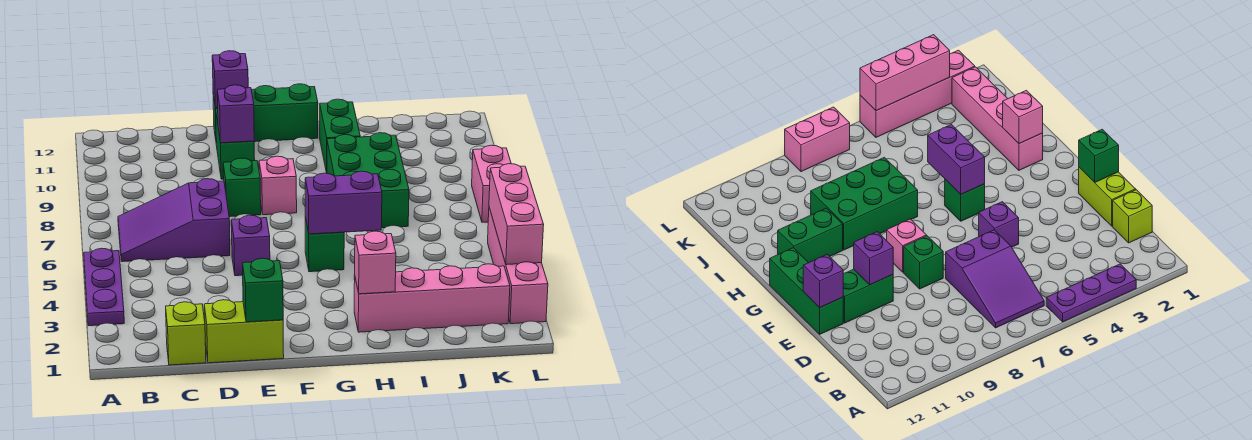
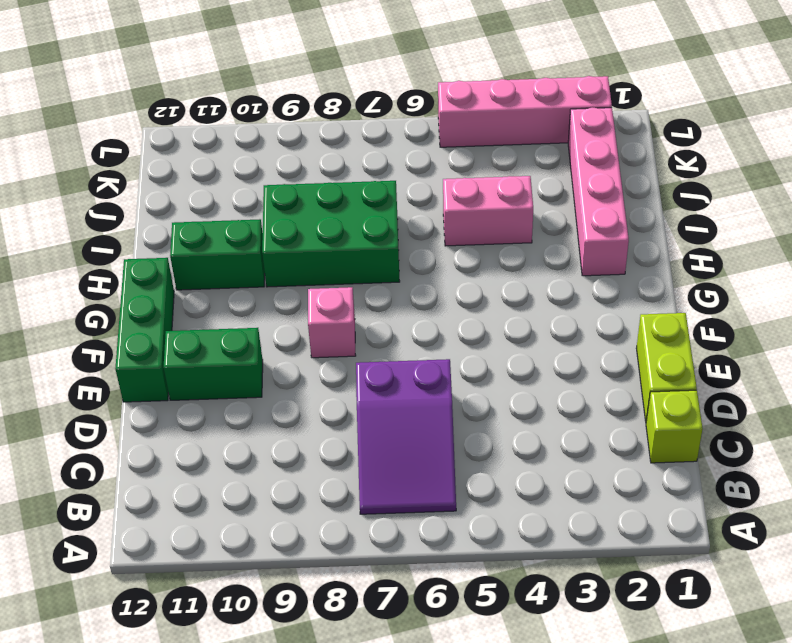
pink brick I4:I5 level 1 -> pink brick L7:L8 level 1
none -> purple plate A3:A5 level 1
none -> purple brick E5 level 1
none -> green brick E8 level 1

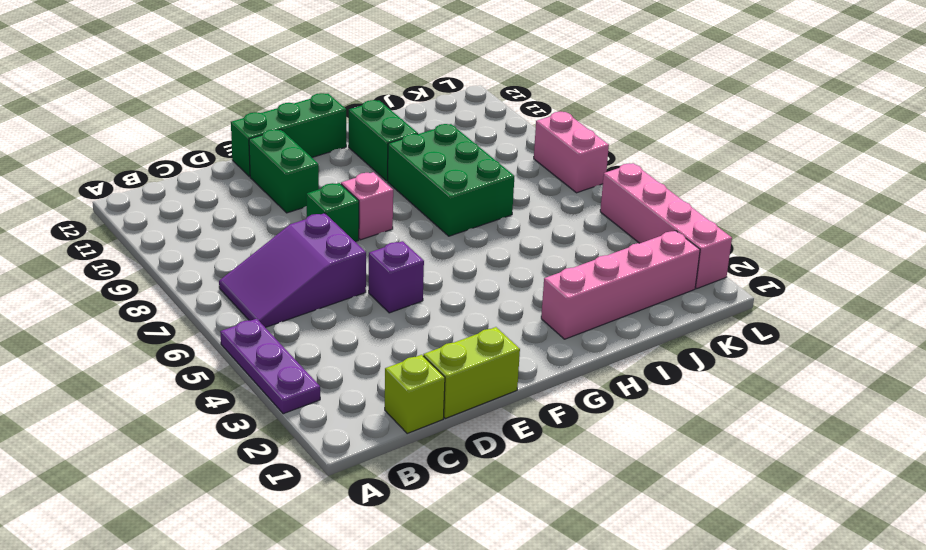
none -> green brick G5 level 1
none -> green brick E1 level 2
none -> purple brick E10 level 2

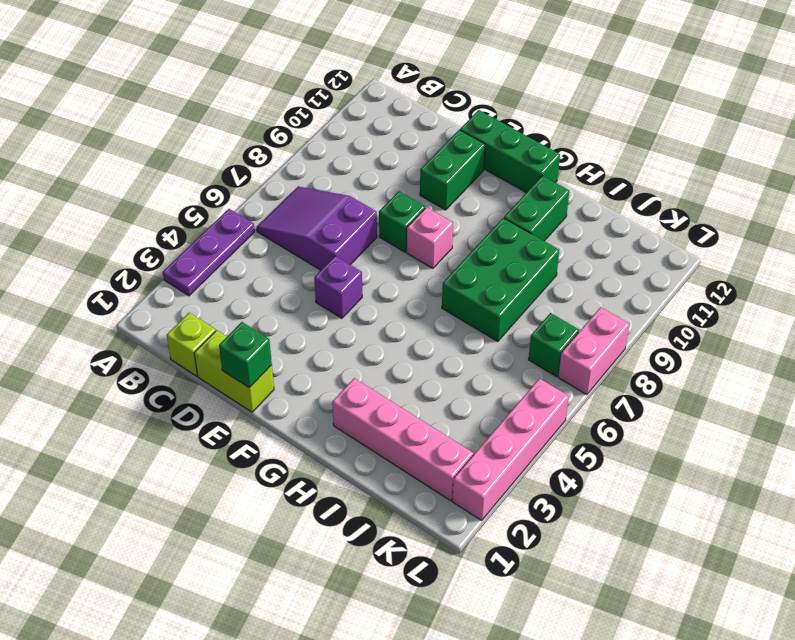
green brick K7 level 1 -> green brick G5 level 1
none -> purple brick E10 level 2
none -> purple brick E12 level 2
none -> purple brick G5:H5 level 2

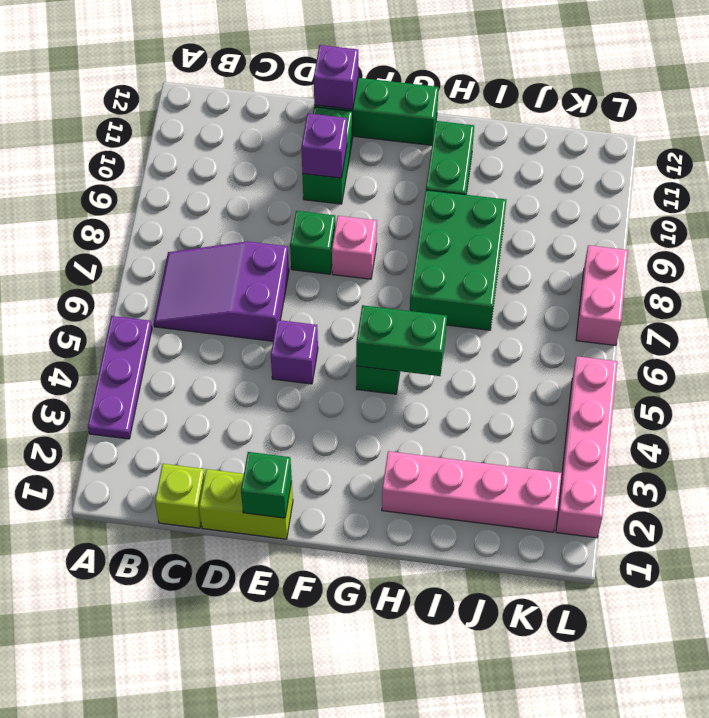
green brick G5:H5 level 2 -> purple brick G5:H5 level 2
none -> pink brick H2 level 2
none -> pink brick L3:L5 level 2

